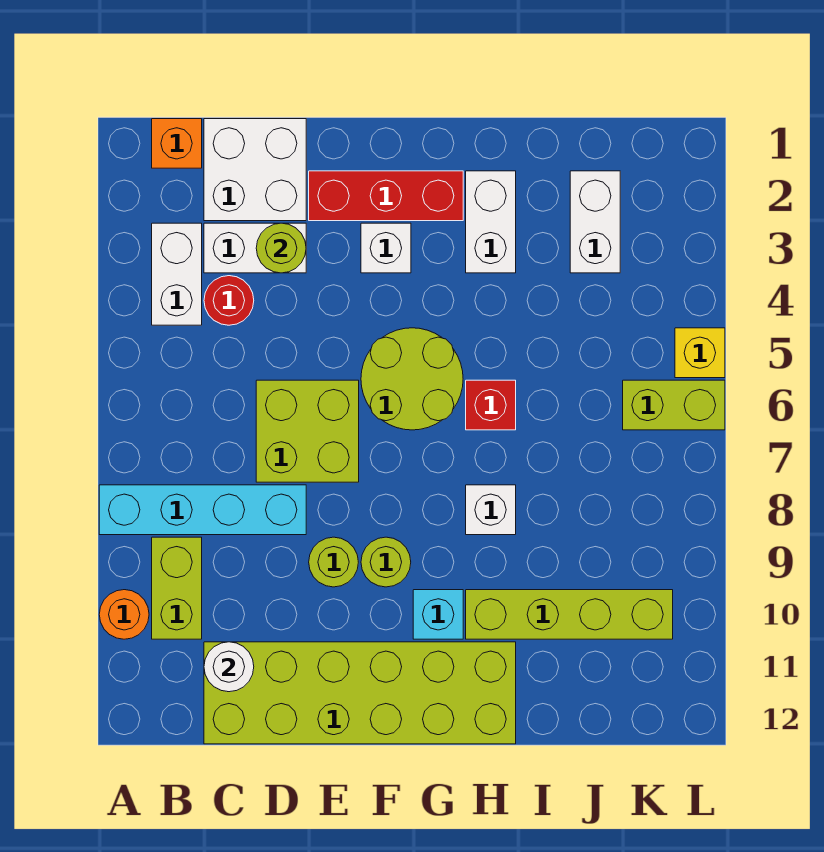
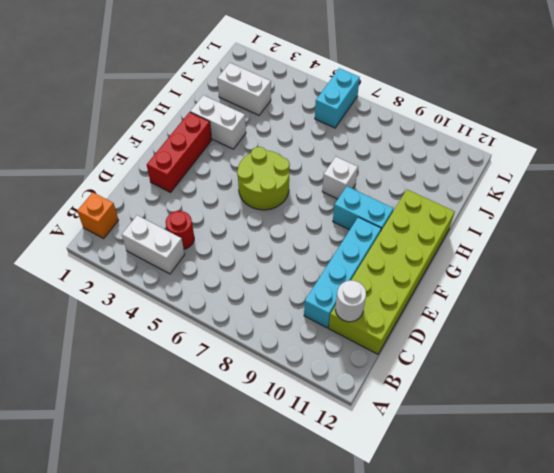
cyan brick C10:F10 level 1 -> cyan brick A8:D8 level 1
cyan brick G9:G10 level 1 -> cyan brick G10 level 1
cyan brick K6:L6 level 1 -> lime brick K6:L6 level 1
none -> orange round brick A10 level 1
none -> lime brick B9:B10 level 1
none -> white brick C1:D2 level 1

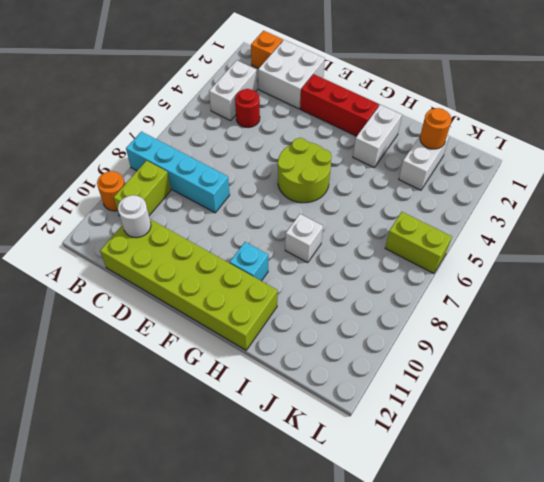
orange round brick J2 level 2 -> none
none -> white brick C3:D3 level 1
none -> lime brick D6:E7 level 1
none -> lime round brick E9 level 1

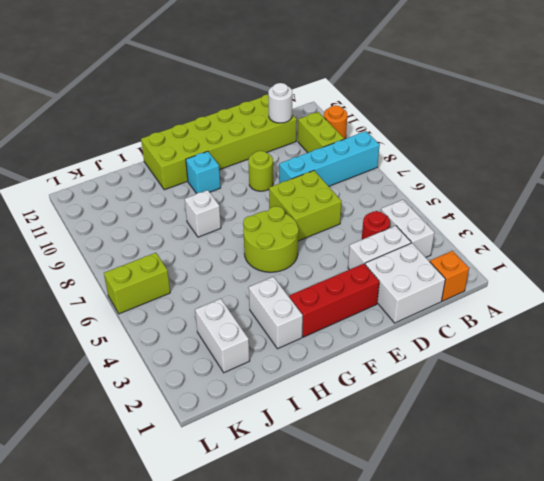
none -> white brick F3 level 1
none -> lime round brick F9 level 1
none -> red brick H6 level 1

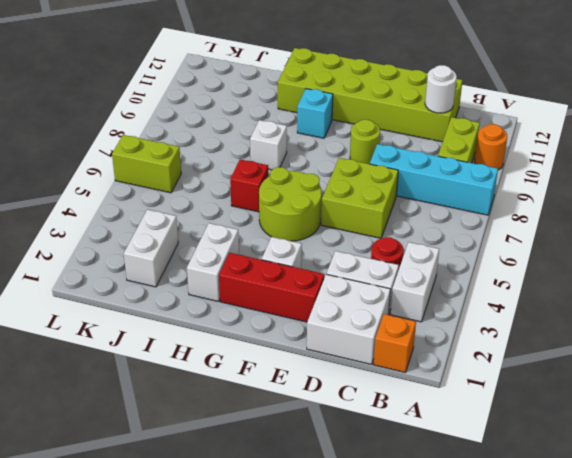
none -> lime round brick F9 level 1
none -> lime brick H10:K10 level 1
none -> yellow brick L5 level 1

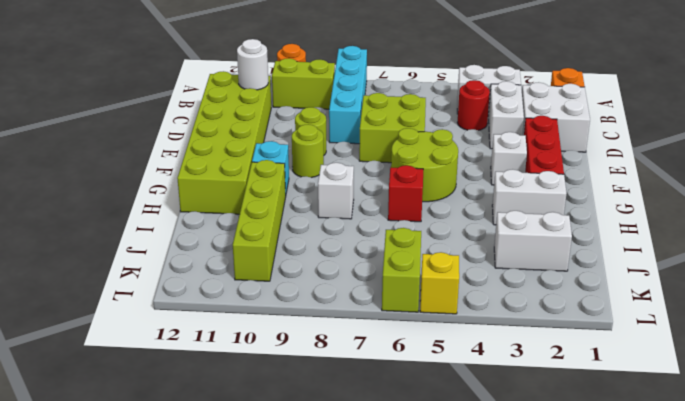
none -> lime round brick D3 level 2

